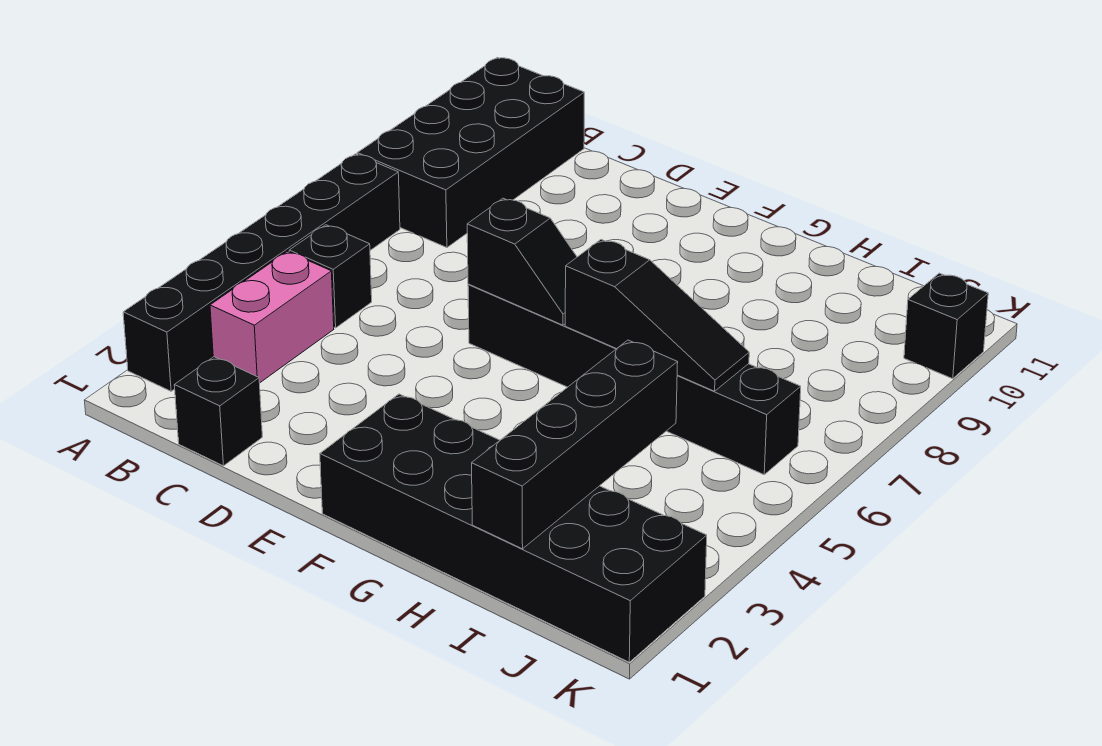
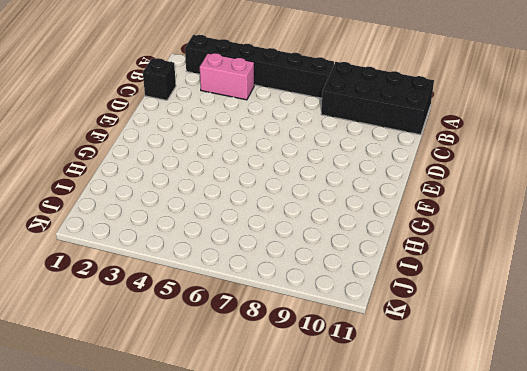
none -> black brick B5 level 1
none -> black brick E6:J6 level 1

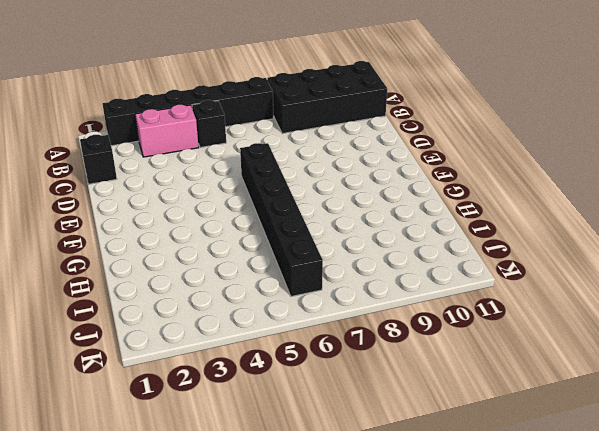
none -> black brick F1:K2 level 1
none -> black brick K10 level 1

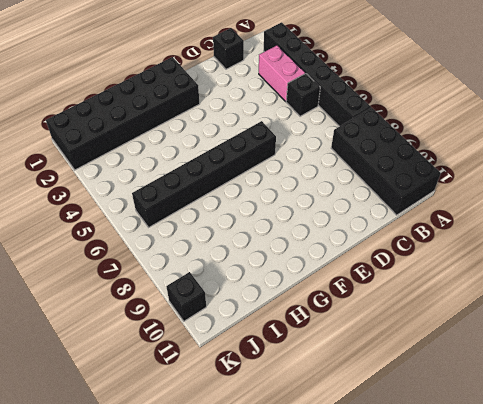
none -> black slope E6:F6 level 2 top E
none -> black slope G6:I6 level 2 top G

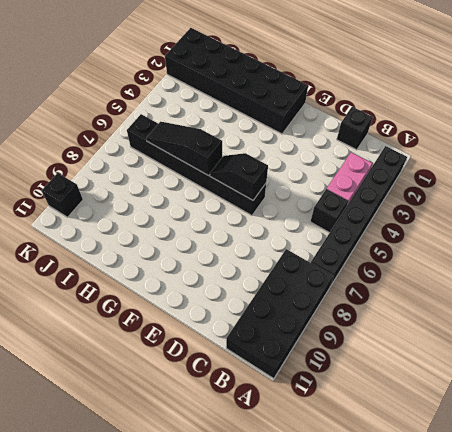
none -> black brick I1:I4 level 2

